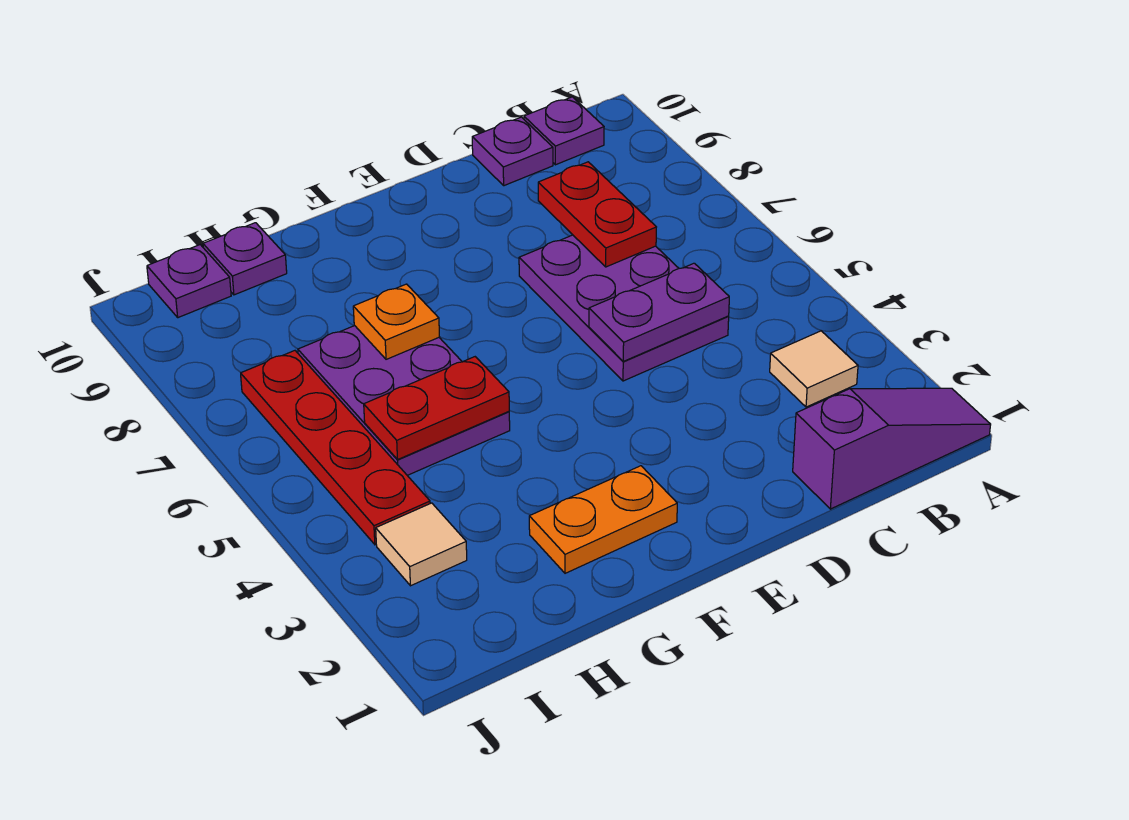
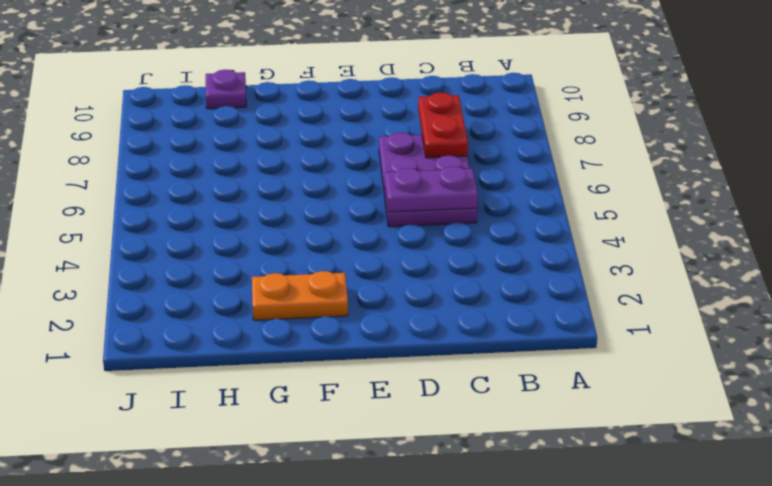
none -> purple slope A1:C1 level 1 top C
none -> tan tile B3 level 1
none -> purple plate B10 level 1

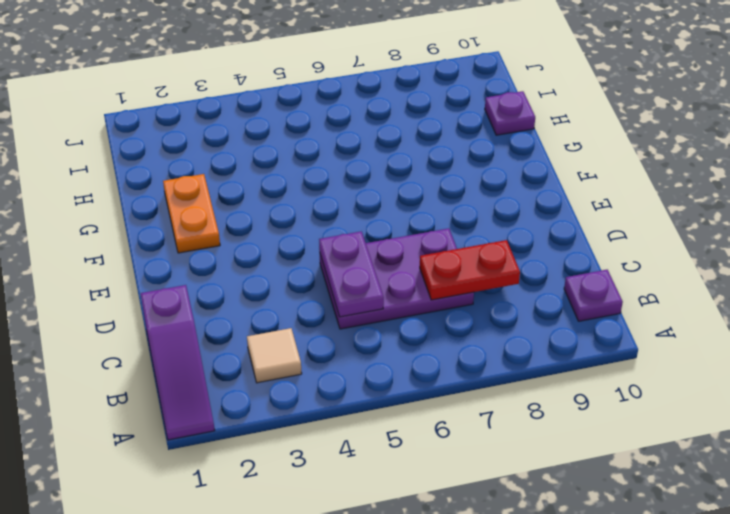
none -> purple plate C10 level 1
none -> purple plate G5:H7 level 1
none -> tan tile I3 level 1

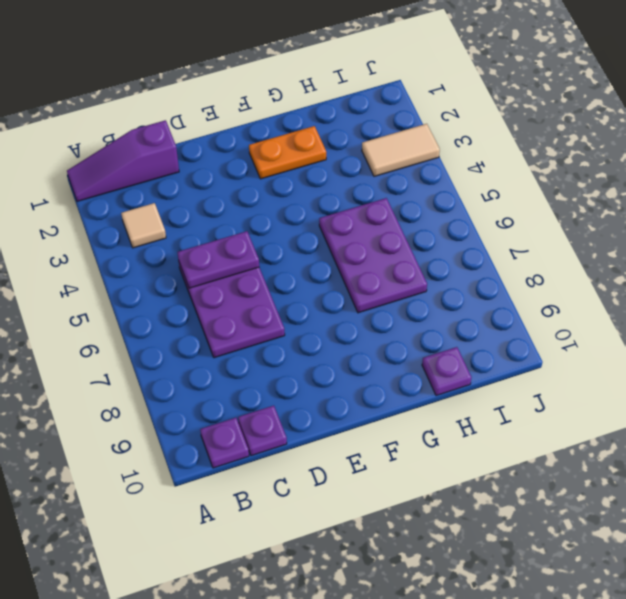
tan tile I3:J3 level 1 -> tan tile I3 level 1
none -> red plate I4:I7 level 1
none -> purple plate I10 level 1
none -> red plate C7:C8 level 2

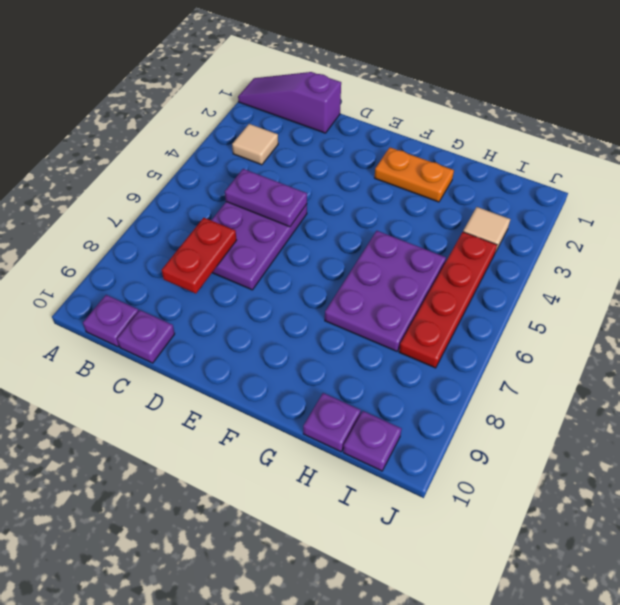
none -> red plate G5:H5 level 2
none -> orange plate G7 level 2

